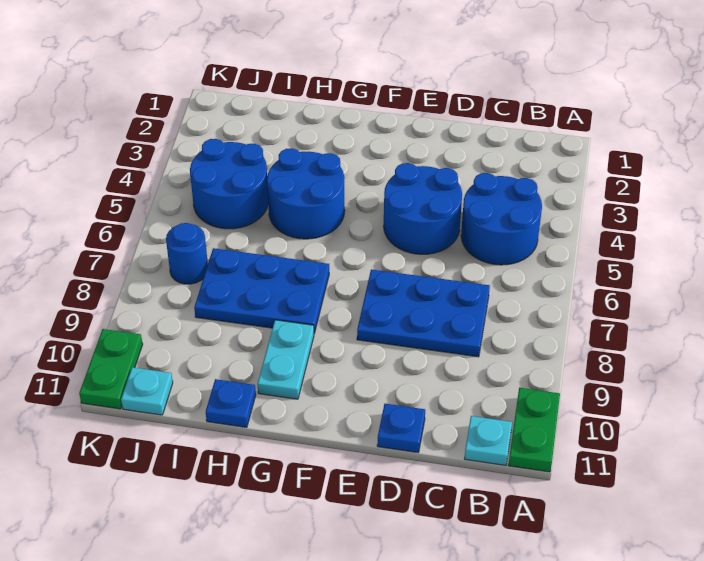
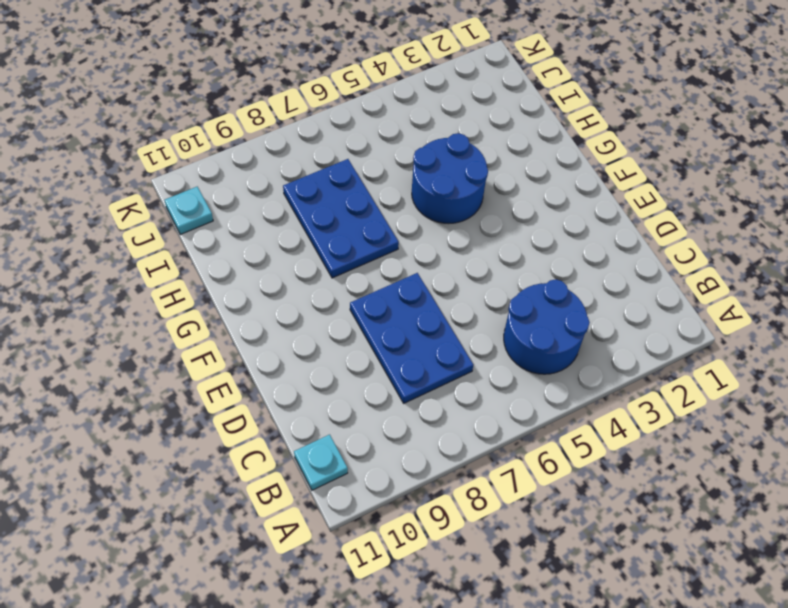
none -> green plate A10:A11 level 1
none -> blue round brick D4:E5 level 1
none -> blue plate D11 level 1

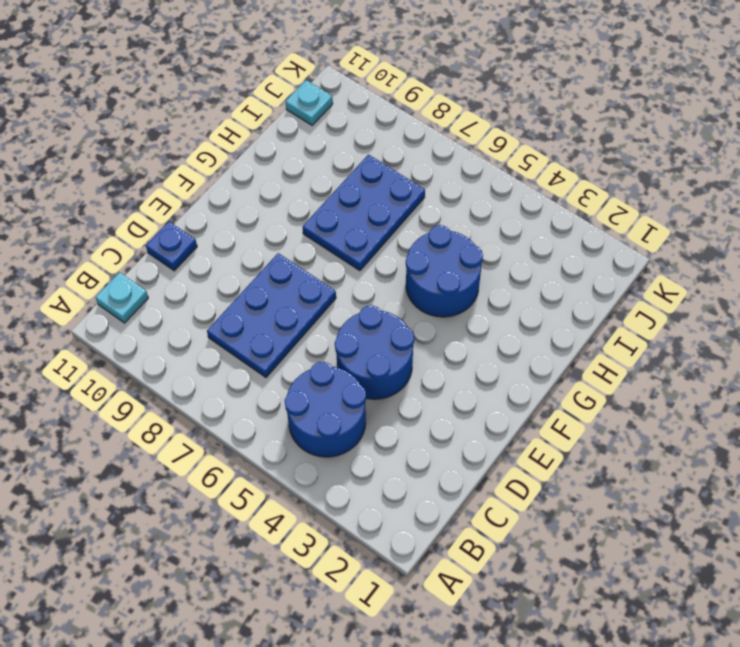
none -> green plate A10:A11 level 1
none -> cyan plate G9:G10 level 1
none -> blue plate H11 level 1

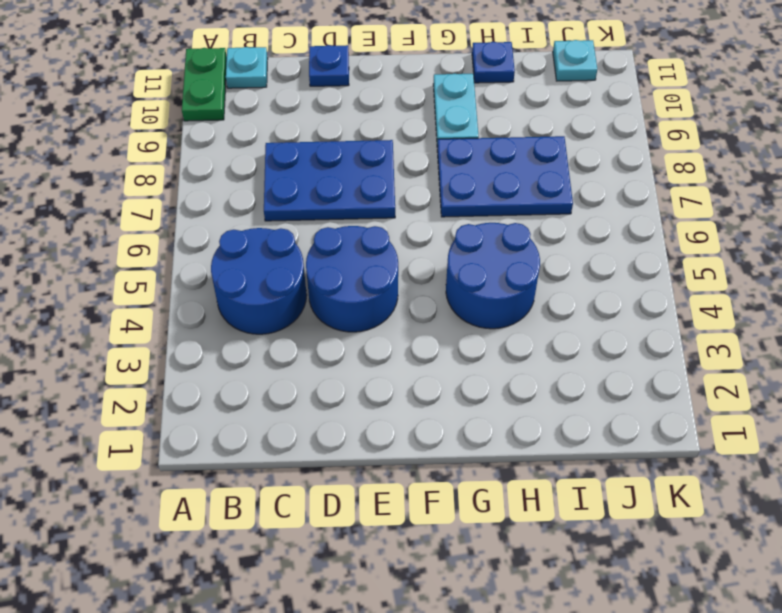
none -> blue round brick I4:J5 level 1
none -> blue round brick J7 level 1
none -> green plate K10:K11 level 1

